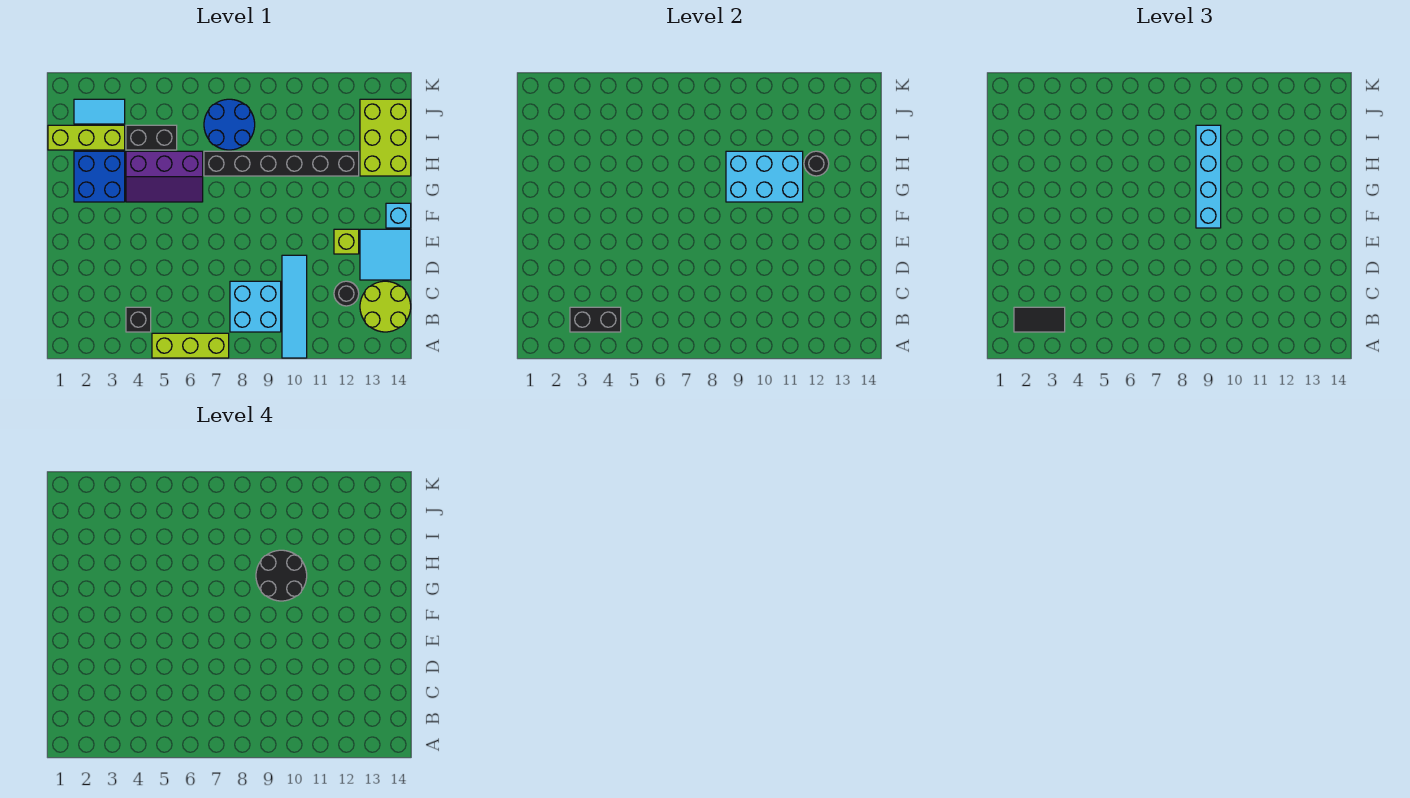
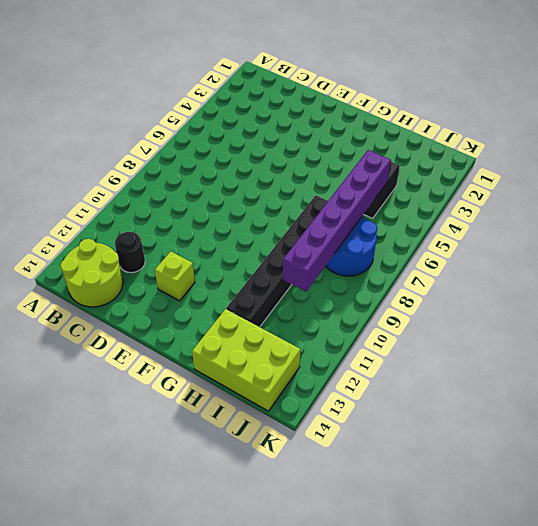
purple brick I5:I10 level 2 -> none
none -> lime brick A5:A7 level 1
none -> cyan tile A10:D10 level 1
none -> black brick B4 level 1

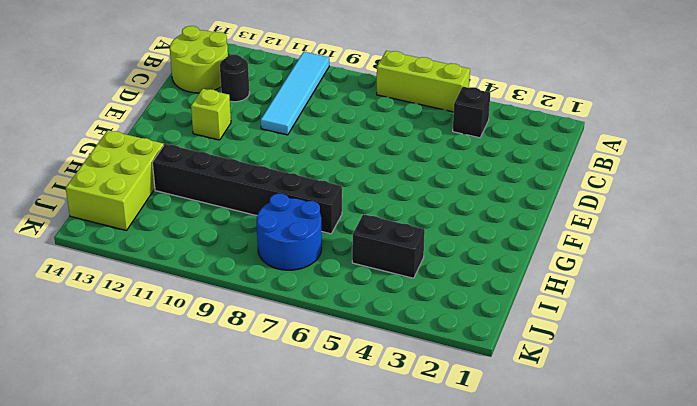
none -> cyan brick B8:C9 level 1
none -> cyan tile D13:E14 level 1
none -> cyan brick F14 level 1

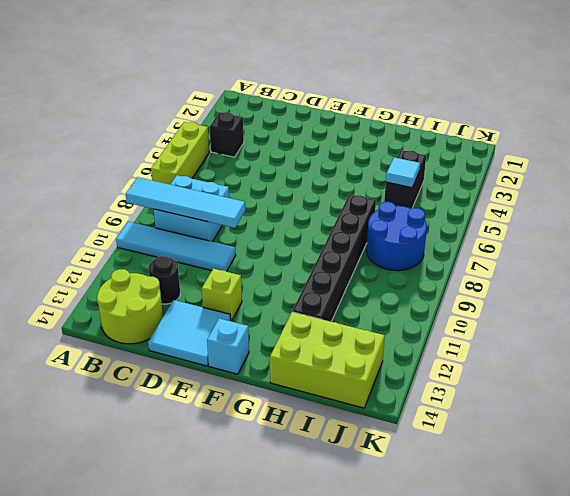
cyan tile A9:D9 level 2 -> none
cyan tile I5 level 2 -> none
none -> blue brick G2:H3 level 1
none -> purple slope G4:H6 level 1 top H
none -> lime brick I1:I3 level 1

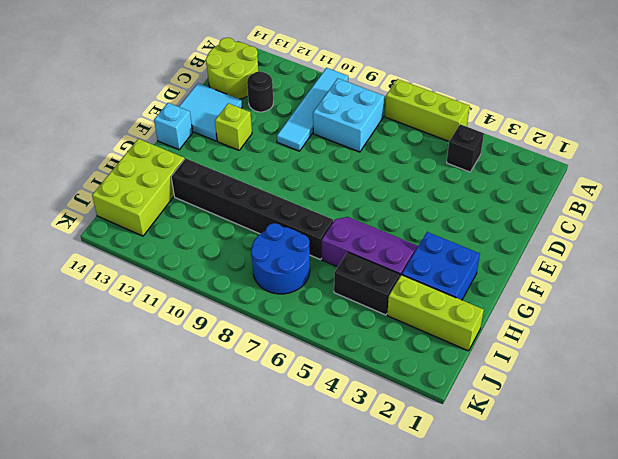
none -> cyan tile J2:J3 level 1
none -> black brick B3:B4 level 2
none -> cyan brick G9:H11 level 2

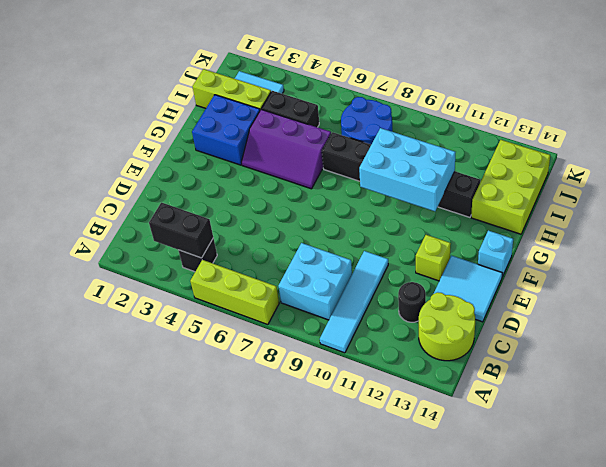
none -> black round brick H12 level 2
none -> black tile B2:B3 level 3
none -> cyan brick F9:I9 level 3

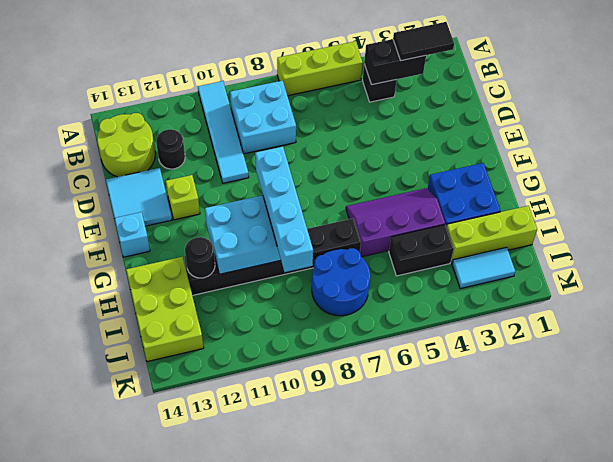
none -> black round brick G9:H10 level 4

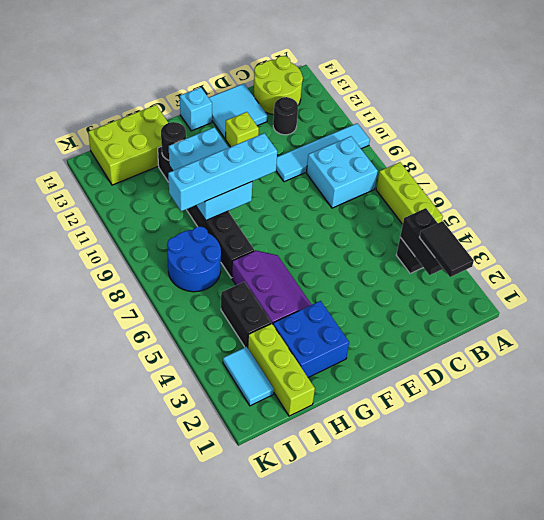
none -> black round brick G9:H10 level 4

